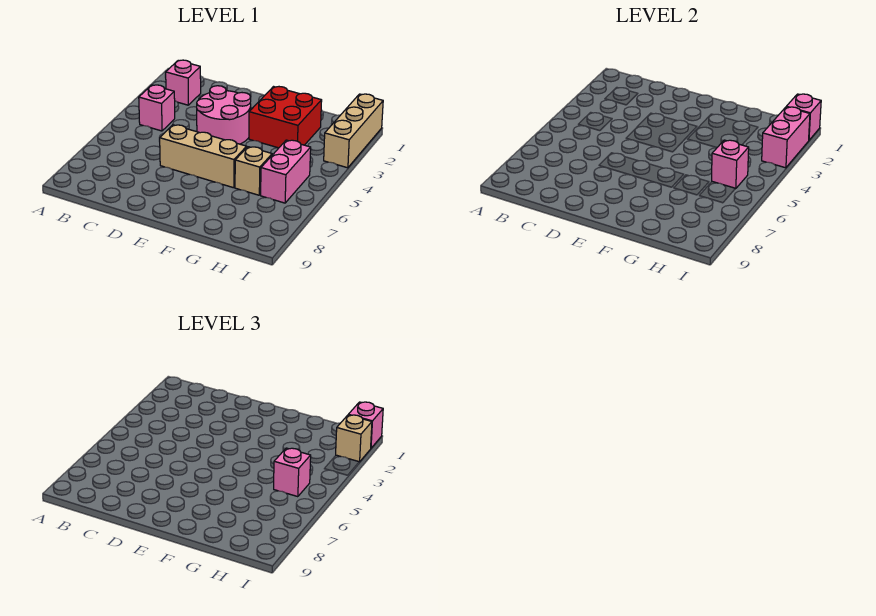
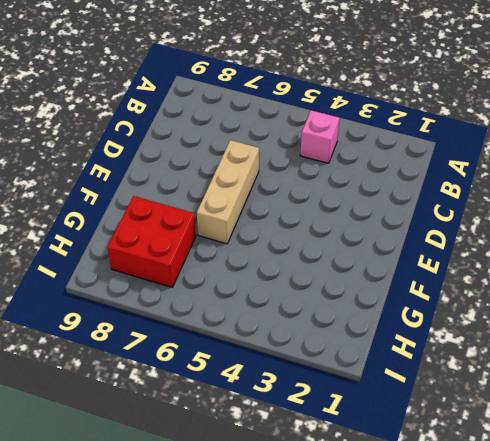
red brick G7:H8 level 1 -> red brick F2:G3 level 1
none -> pink brick B2 level 1
none -> pink round brick D3:E4 level 1
none -> tan brick G6 level 1

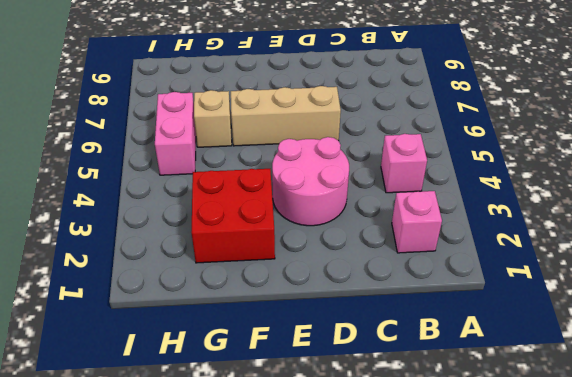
none -> tan brick I1:I3 level 1
none -> pink brick H5 level 2
none -> pink brick I1 level 2

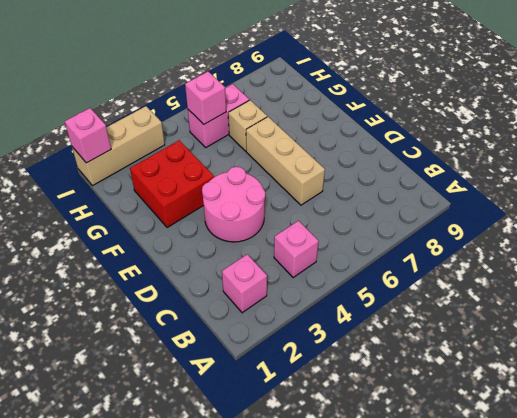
none -> pink brick I2:I3 level 2
none -> pink brick H5 level 3
none -> pink brick I1 level 3

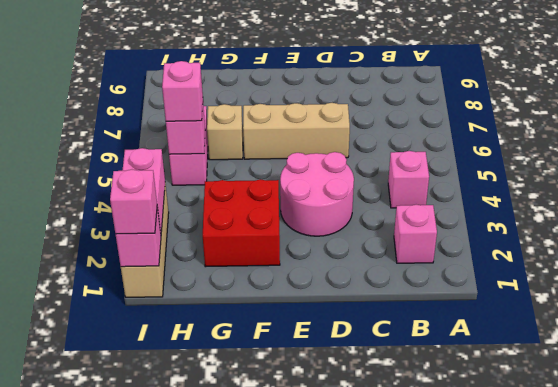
none -> tan brick I2 level 3

